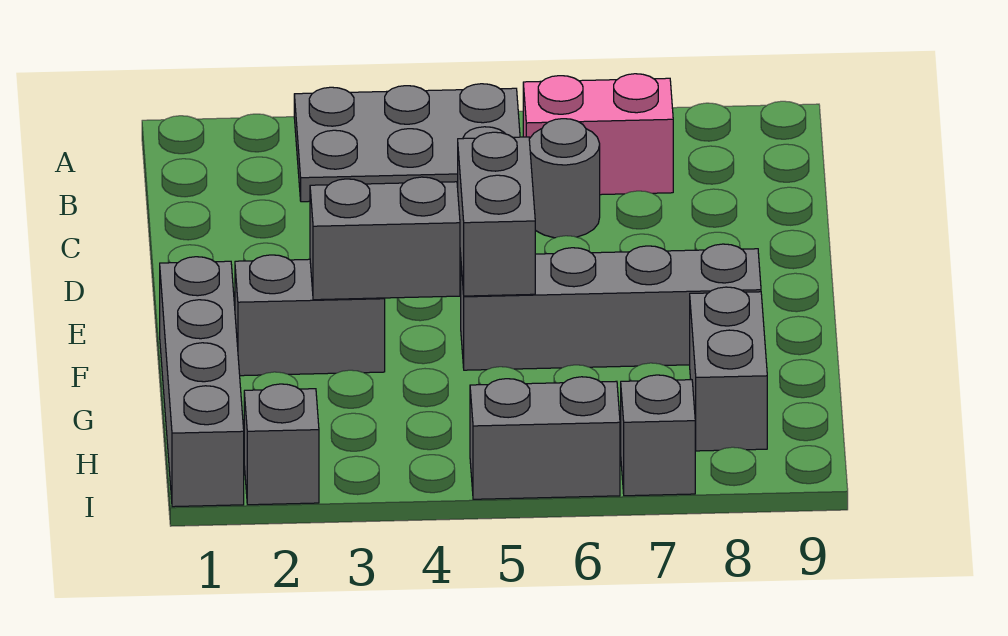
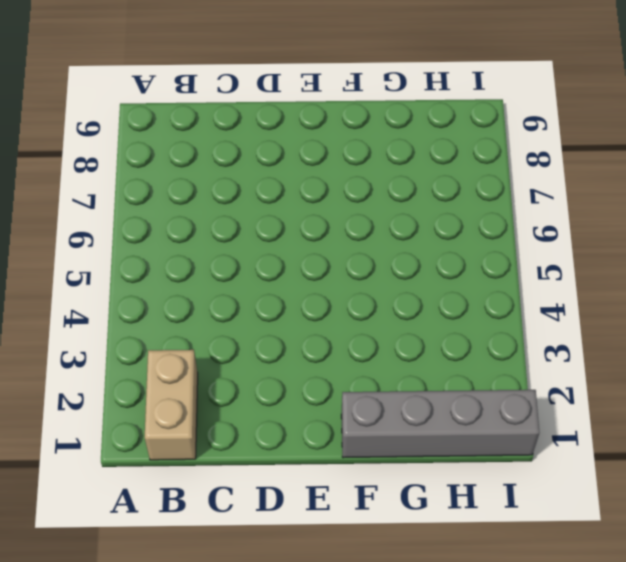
tan brick B1:B2 level 1 -> none
none -> grey plate A3:B5 level 1
none -> pink brick B6:B7 level 1
none -> grey round brick C6 level 1

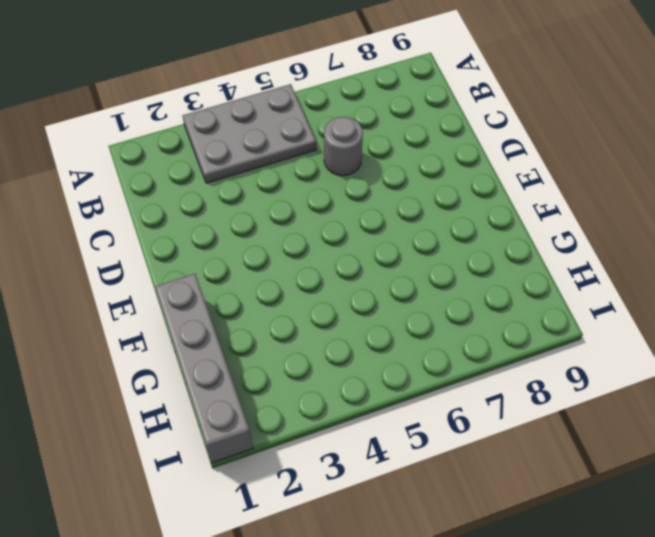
none -> pink brick B6:B7 level 1
none -> grey brick F2:F3 level 1
none -> grey brick F5:F8 level 1

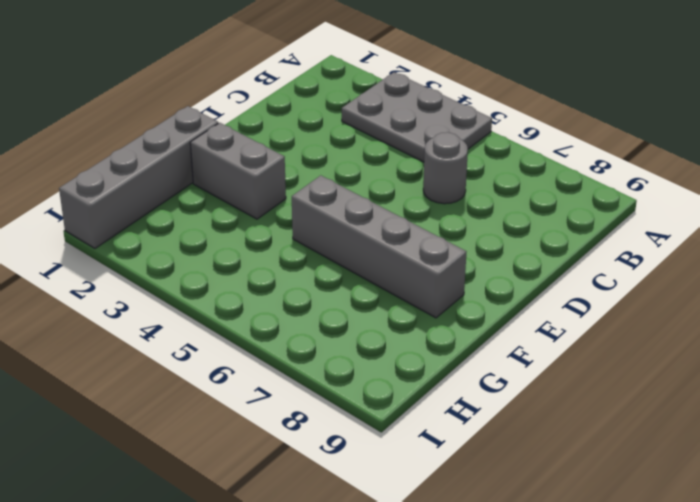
none -> pink brick B6:B7 level 1
none -> grey brick G8:H8 level 1
none -> grey brick I2 level 1

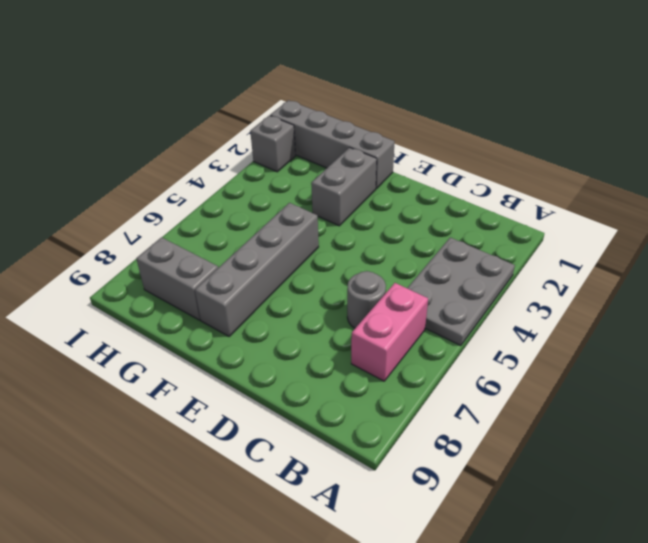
none -> grey brick I5:I6 level 1
none -> grey brick I7 level 1
none -> grey brick E5:F5 level 2

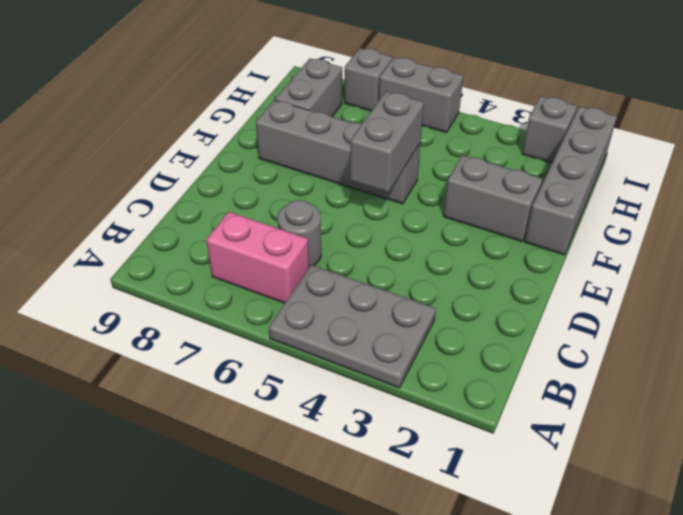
none -> grey brick F3:F4 level 2

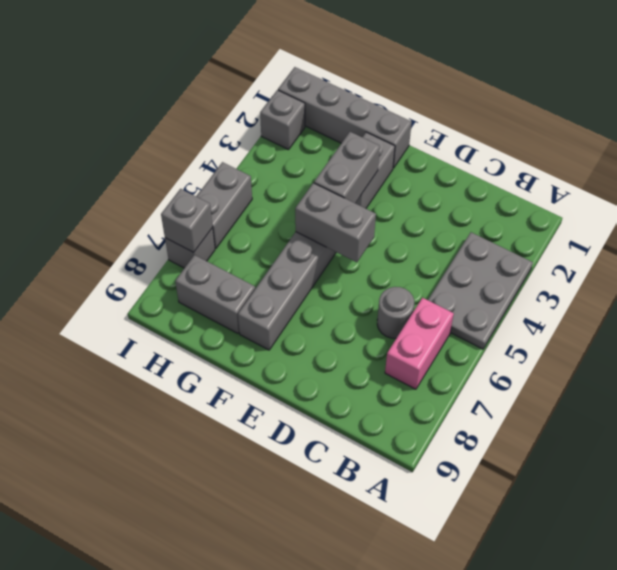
grey brick I7 level 2 -> none

